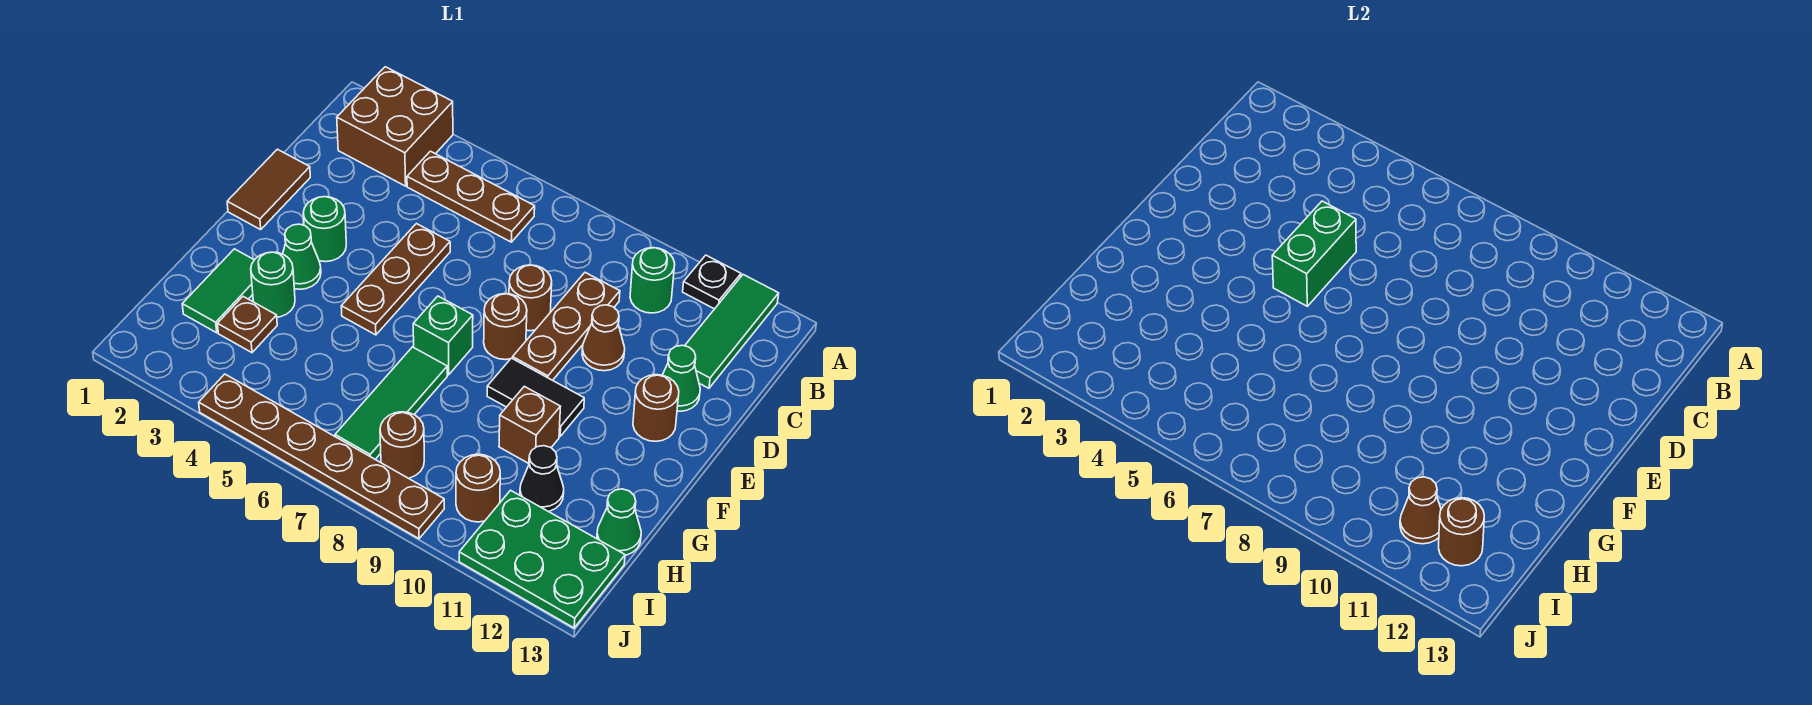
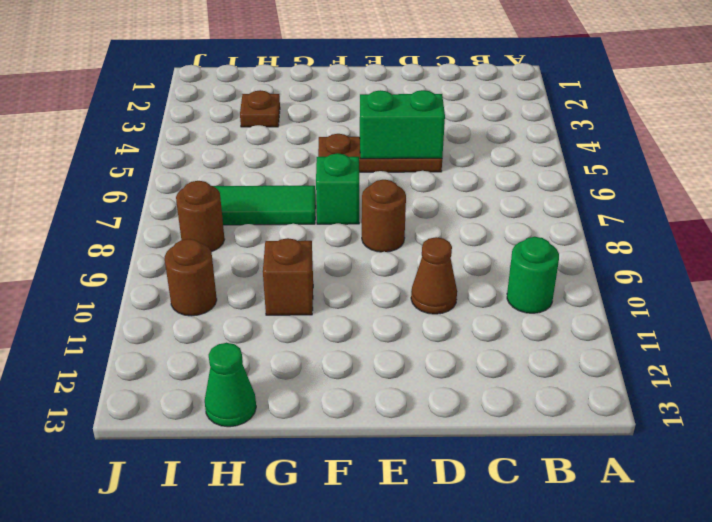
none -> brown brick A2:B3 level 1
none -> black plate A11 level 1
none -> green tile A12:C12 level 1
none -> brown plate B4:B6 level 1

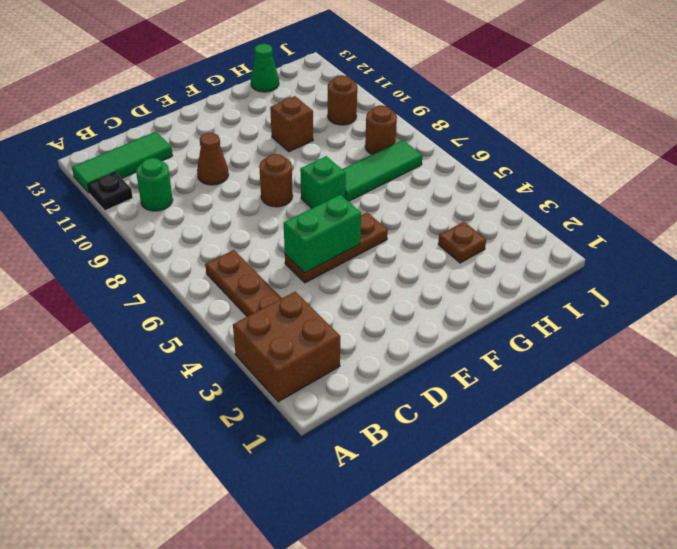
none -> brown plate C9:E9 level 1
none -> brown tile D1:E1 level 1
none -> brown round brick D8 level 1
none -> green cone D12 level 1

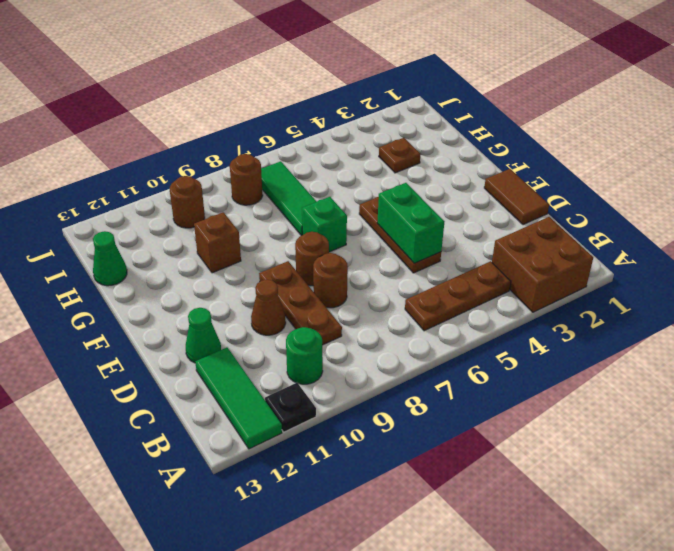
none -> green round brick E3 level 1
none -> brown round brick E12 level 1
none -> green cone F3 level 1
none -> black tile F9:F10 level 1

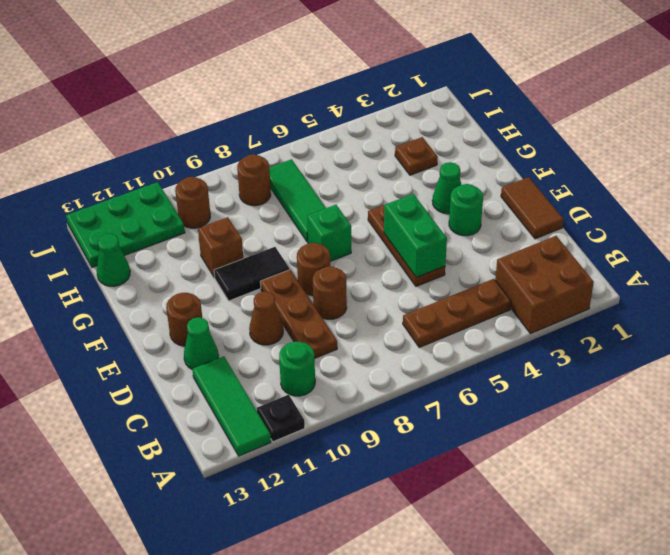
none -> green tile G2:H2 level 1
none -> green round brick G3 level 1
none -> black cone H11 level 1
none -> brown plate J4:J9 level 1

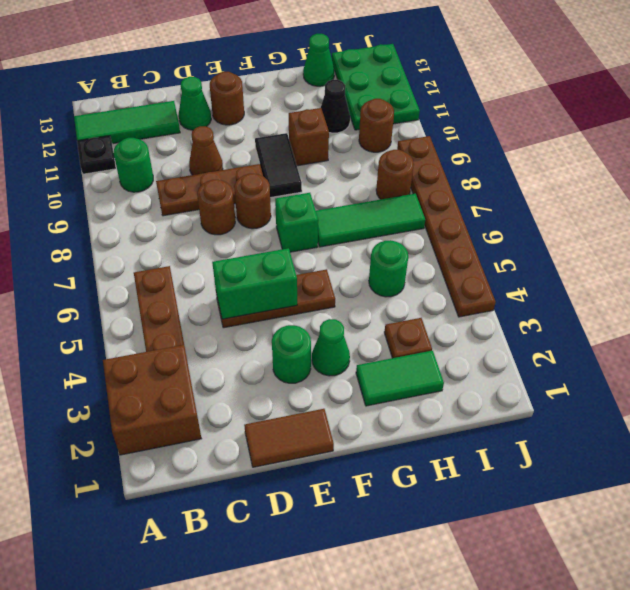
green round brick H5 level 1 -> green round brick G3 level 1
none -> brown cone I11 level 2
none -> brown round brick I12 level 2

